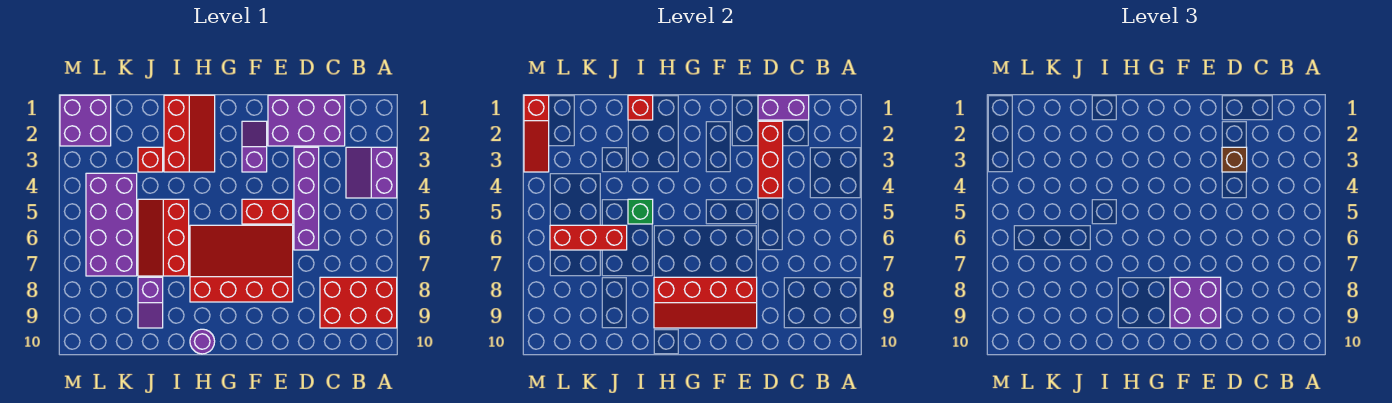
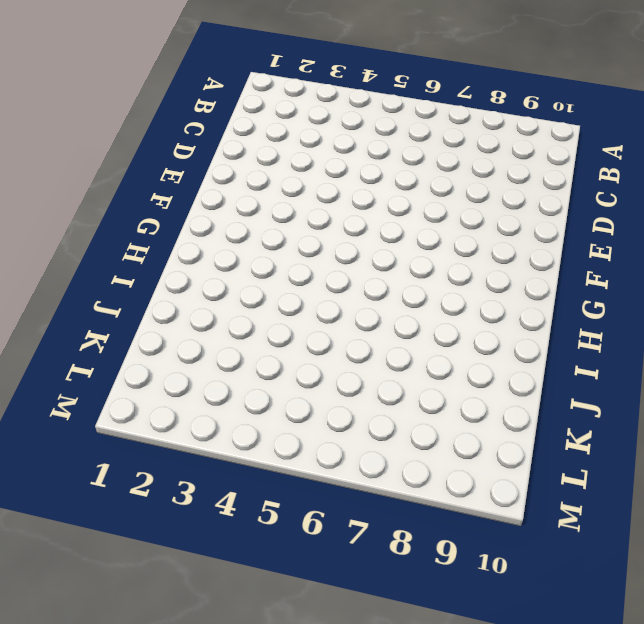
none -> purple slope A3:B4 level 1 top A
none -> red brick A8:C9 level 1
none -> purple brick C1:E2 level 1

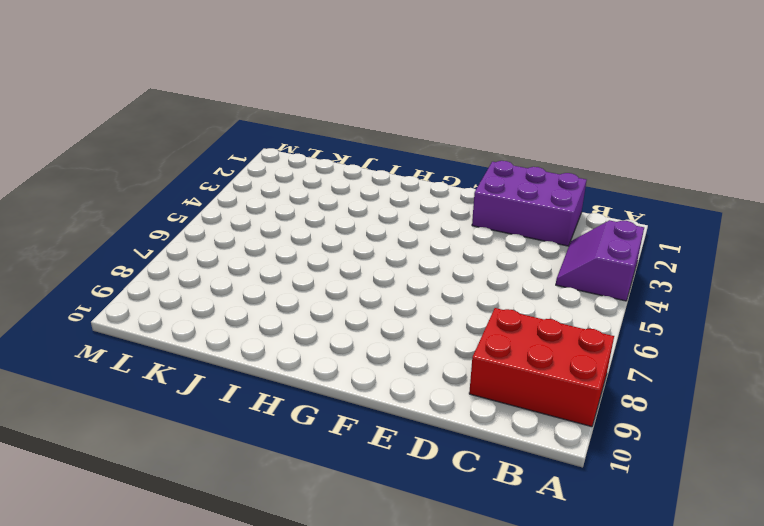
none -> purple brick D3:D6 level 1
none -> red brick E5:F5 level 1
none -> red slope E6:H8 level 1 top 8

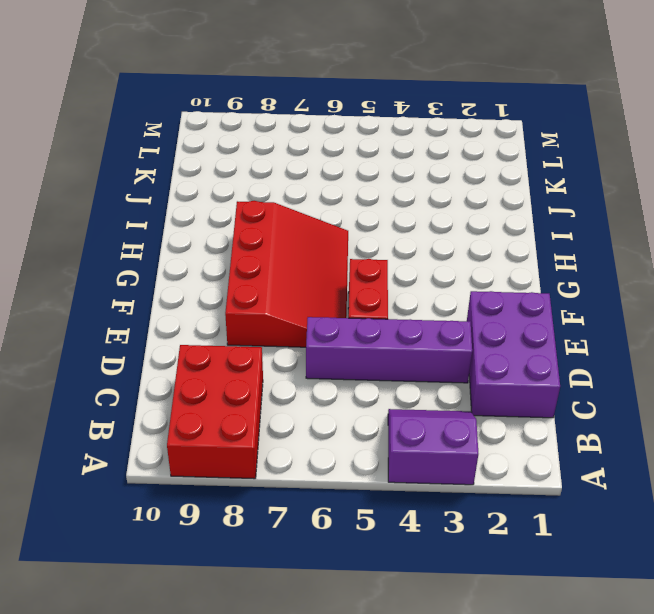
none -> purple slope F2:F3 level 1 top 3
none -> red slope H1:I3 level 1 top I
none -> purple round brick H10 level 1

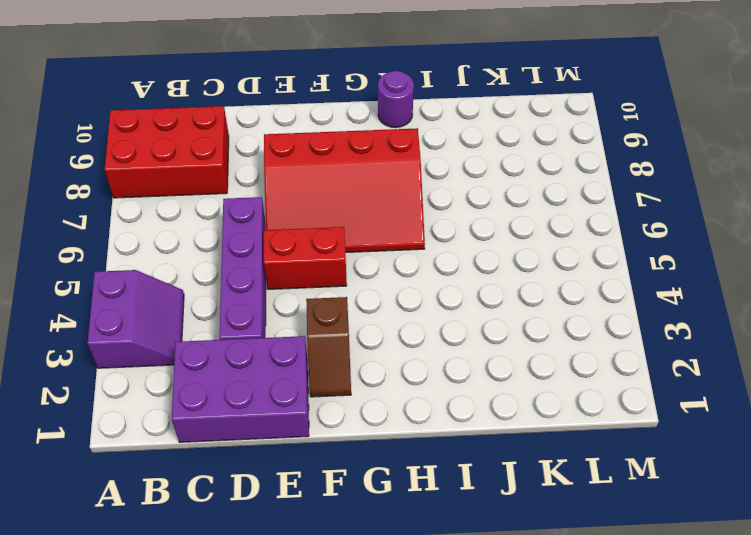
brown slope F2:F3 level 1 top 3 -> purple slope F2:F3 level 1 top 3
none -> red slope H1:I3 level 1 top I
none -> red slope I5:J7 level 1 top I
none -> red brick J3 level 1

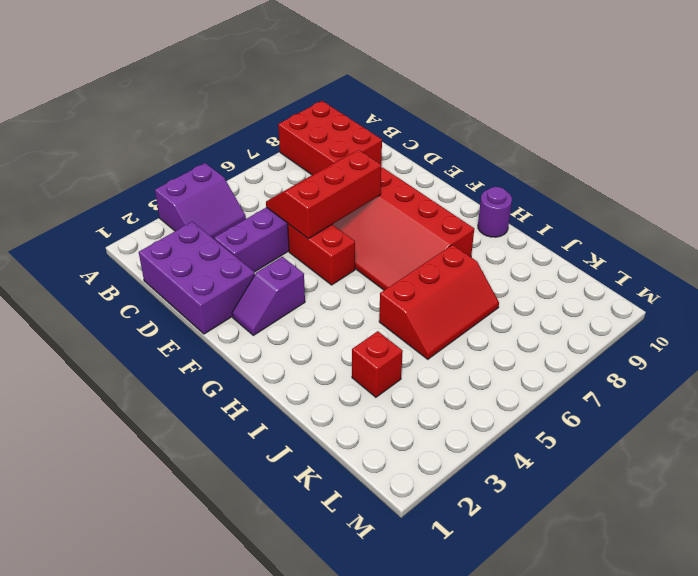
red slope D5:E7 level 2 top E -> red slope H1:I3 level 1 top I
none -> purple slope J8:J9 level 1 top 8
none -> purple brick K4:L7 level 1
none -> purple brick L1:M2 level 1

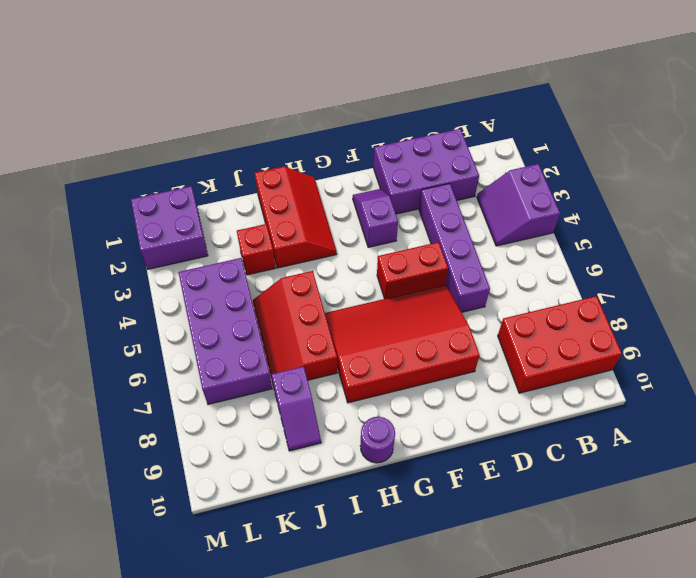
none -> purple brick C1:D1 level 2
none -> red brick D2:D4 level 2
none -> red slope E8:H9 level 2 top 8

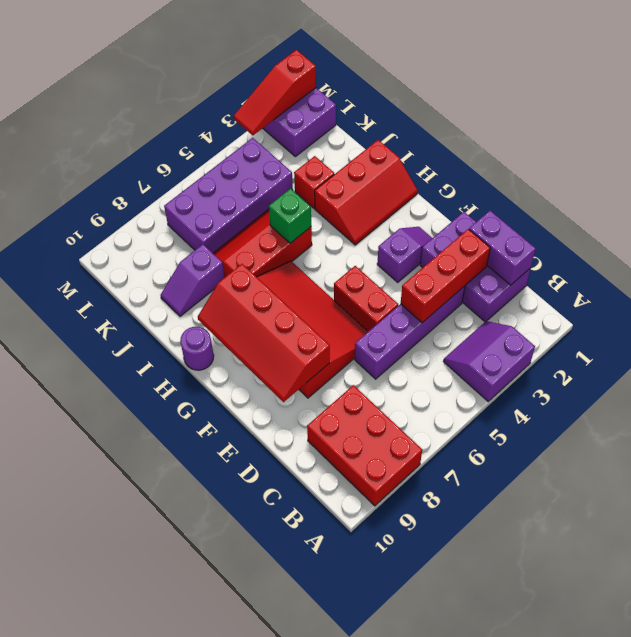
none -> red brick I1 level 2
none -> red brick J6:L6 level 2
none -> brown brick D3 level 3

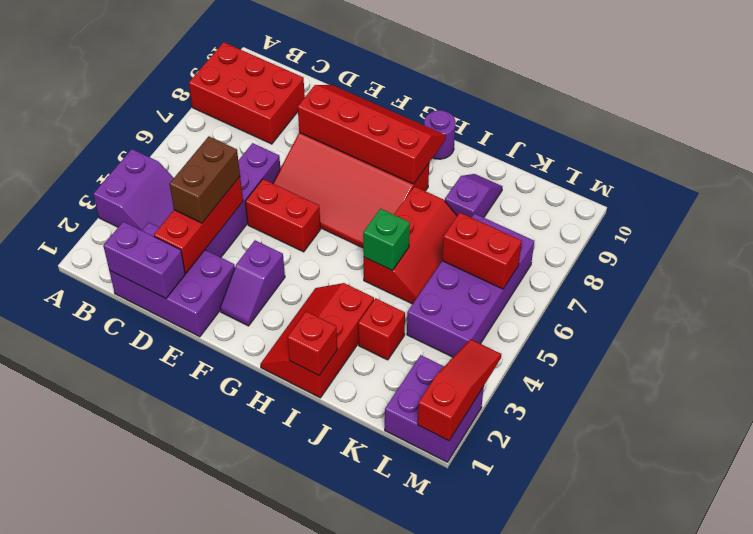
brown brick D3:D4 level 3 -> brown brick D3 level 3
red brick K6:L6 level 2 -> red brick J6:L6 level 2
none -> purple brick E8:F9 level 3

